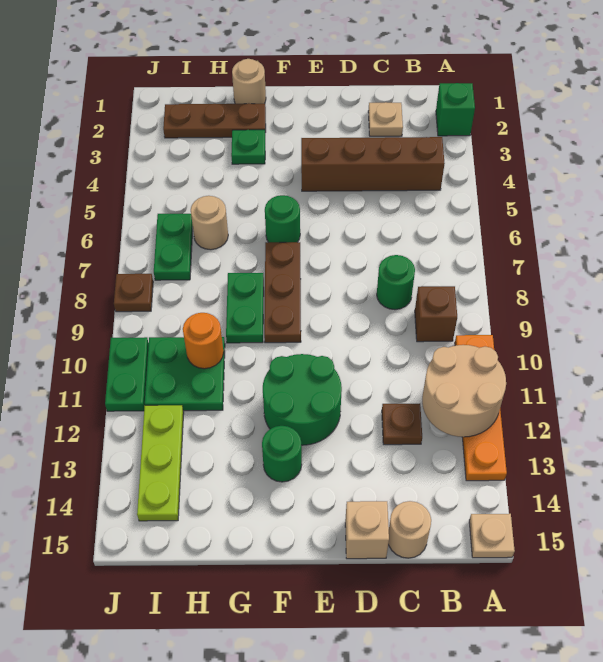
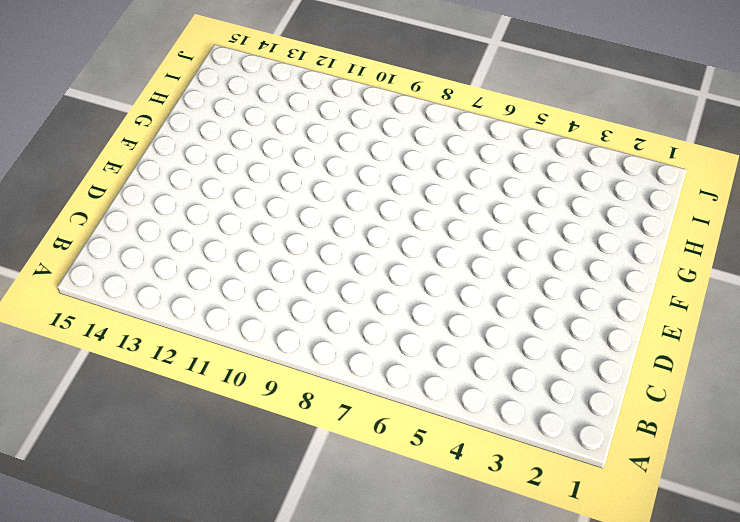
none -> green brick A2 level 1
none -> orange plate A10:A13 level 1
none -> tan plate A15 level 1

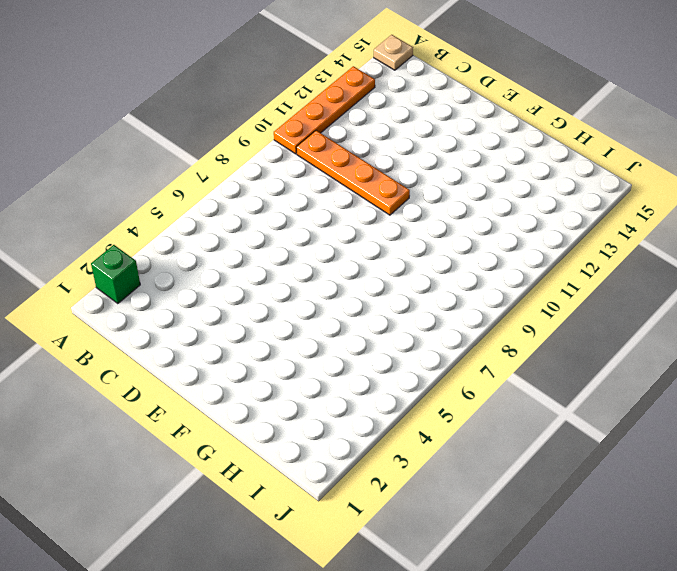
orange plate B10:E10 level 1 -> none
none -> brown brick B4:E4 level 1
none -> brown brick B9 level 1
none -> tan plate C2 level 1

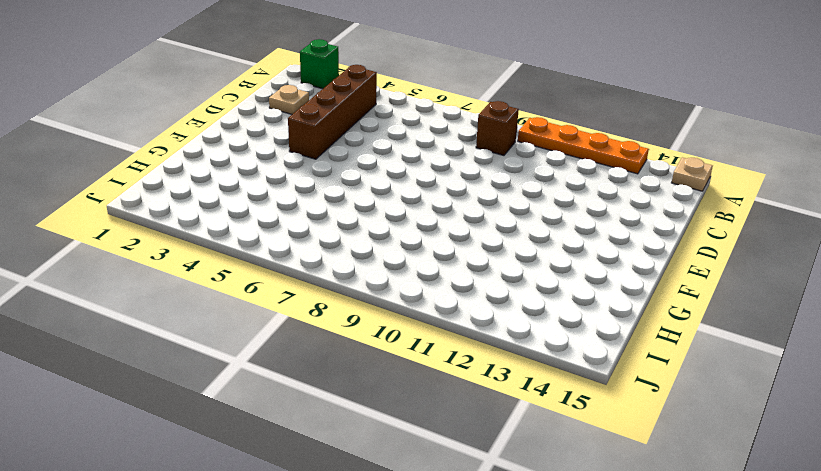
none -> green round brick C8 level 1
none -> brown plate C12 level 1
none -> tan round brick C15 level 1

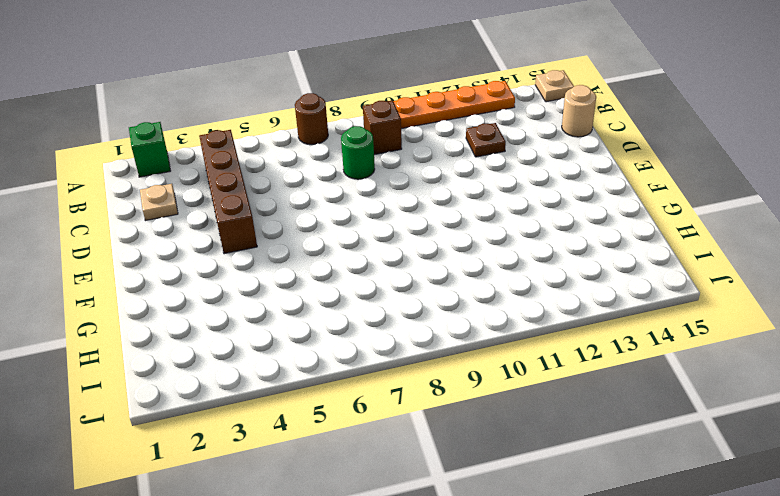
brown round brick A7 level 1 -> none
none -> tan brick D15 level 1
none -> green round brick E11:F12 level 1
none -> green round brick F6 level 1

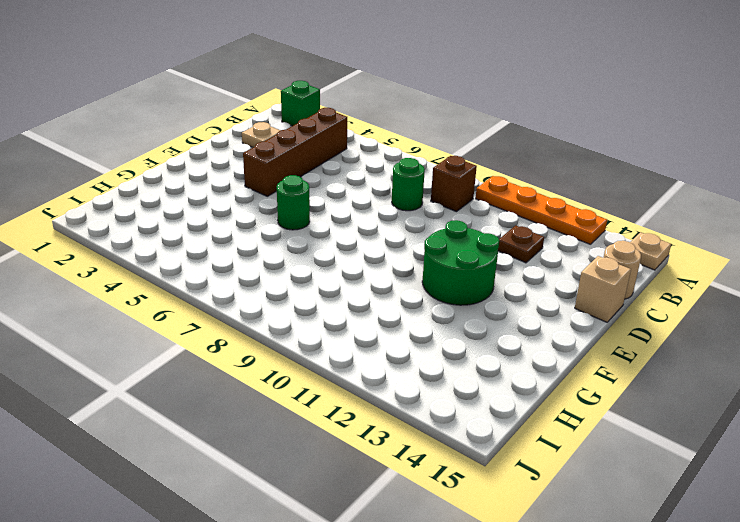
none -> brown plate F7:F9 level 1
none -> green round brick F13 level 1
none -> tan round brick G1 level 1

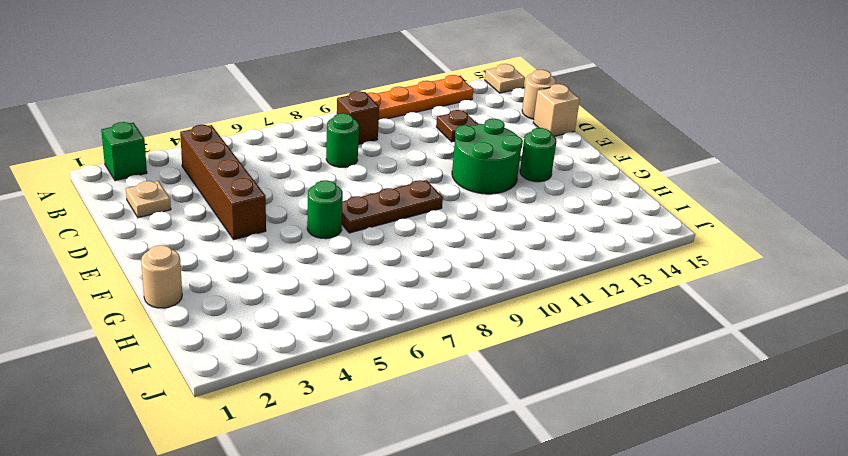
none -> brown plate G2:I2 level 1
none -> green plate G3 level 1
none -> green plate G8:G9 level 1

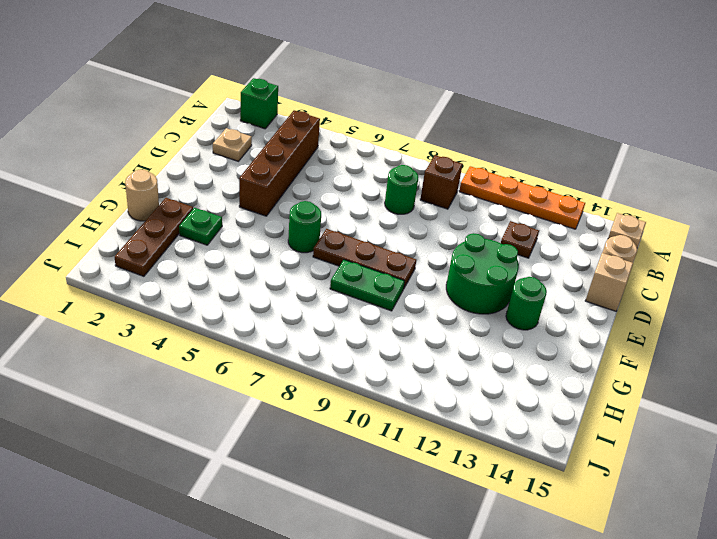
none -> tan round brick H6 level 1
none -> green plate H10:I11 level 1
none -> green plate I6:I7 level 1

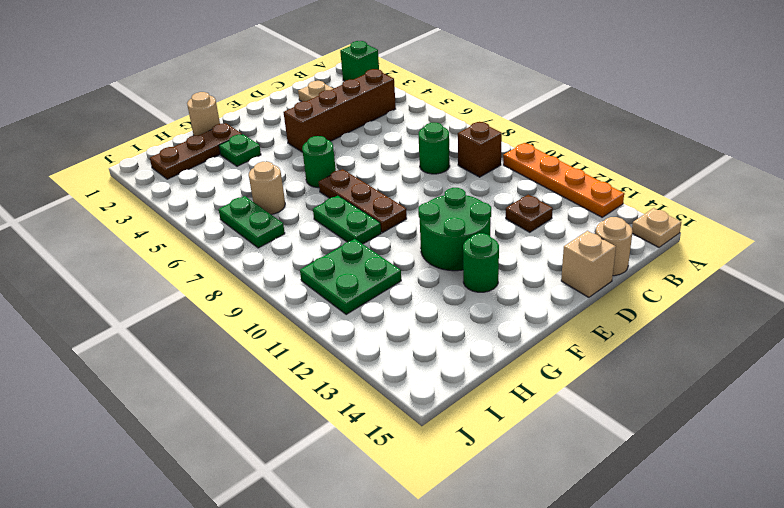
none -> lime plate I12:I14 level 1
none -> brown plate J8 level 1
none -> green plate J10:J11 level 1

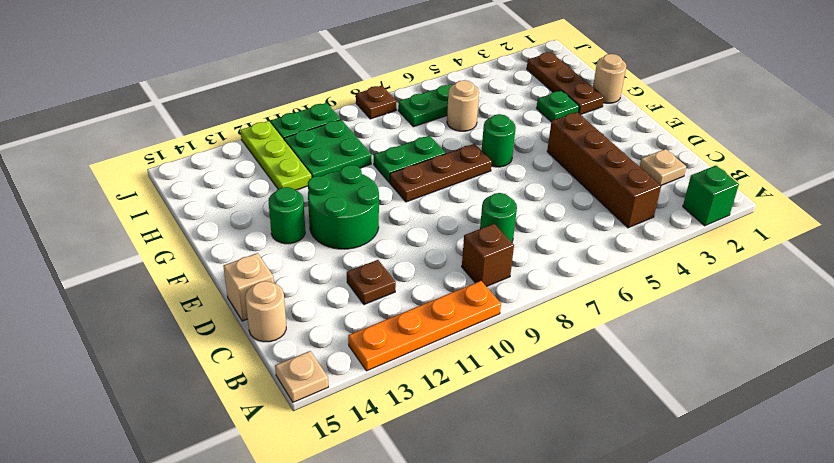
lime plate H12:J12 level 1 -> lime plate I12:I14 level 1
none -> tan round brick A11:B12 level 2
none -> orange round brick H10 level 2

